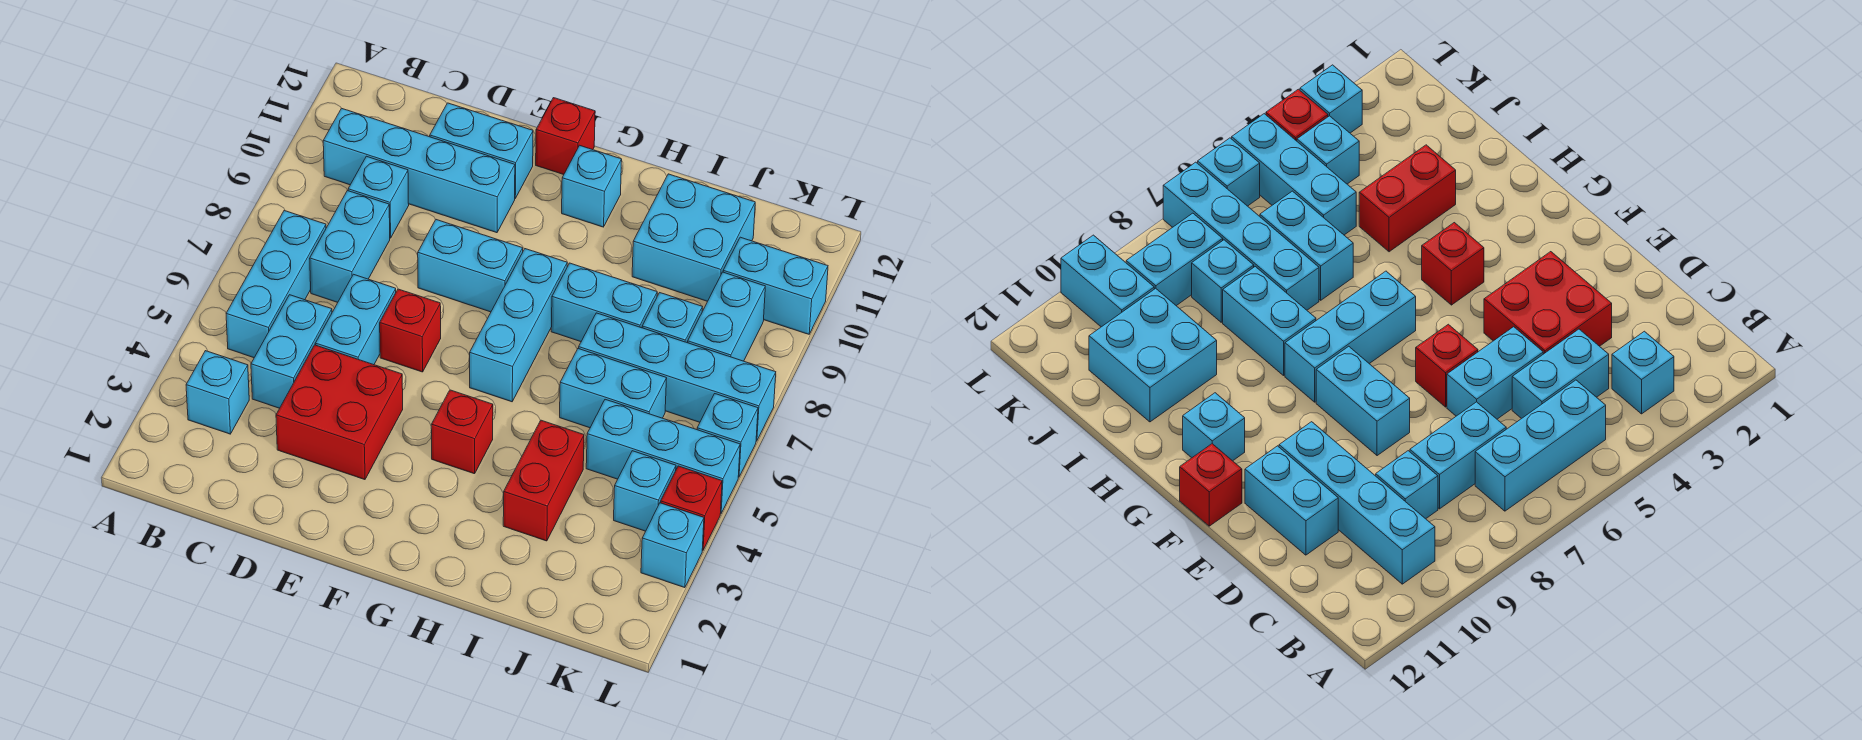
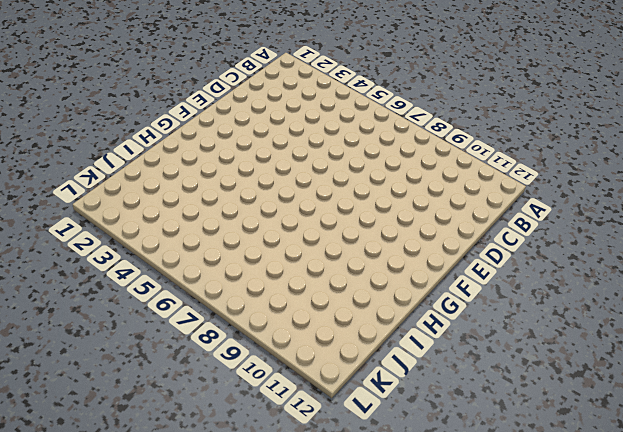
none -> cyan brick B3 level 1
none -> cyan brick B5:B7 level 1
none -> cyan brick B10:E10 level 1

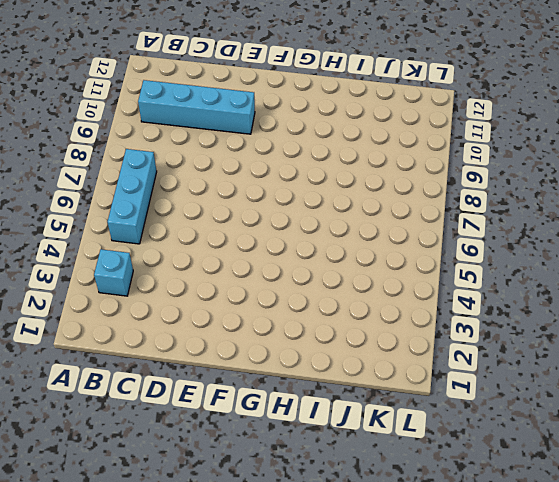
none -> cyan brick C4:C5 level 1
none -> cyan brick C7:C8 level 1
none -> cyan brick C9 level 1

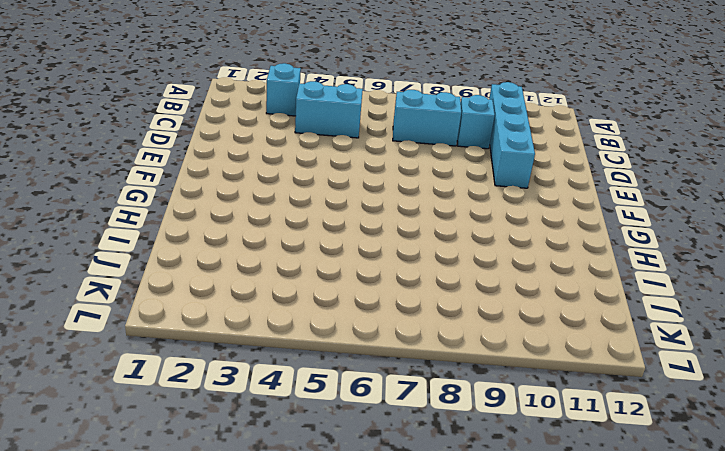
none -> cyan brick B5:B7 level 1
none -> red brick D3:E4 level 1
none -> cyan brick D5:D6 level 1

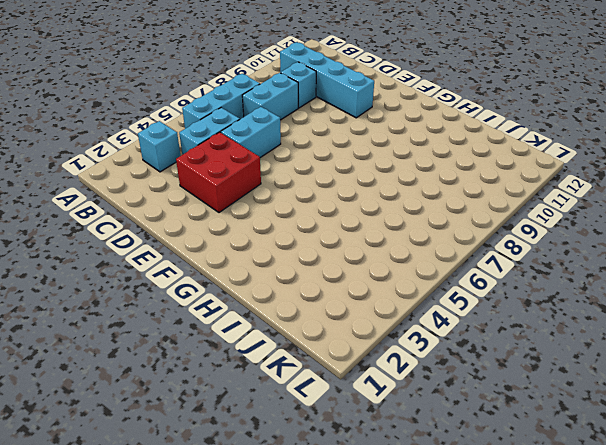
none -> cyan brick D11:E11 level 1
none -> red brick E6 level 1
none -> cyan brick E8:F8 level 1

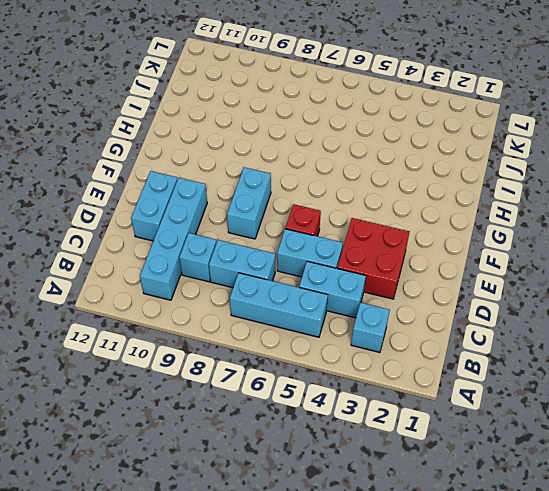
none -> red brick F12 level 1
none -> red brick G4 level 1
none -> cyan brick G6:G8 level 1

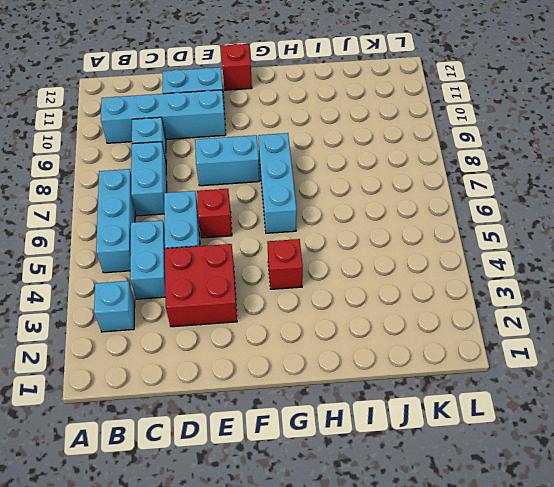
none -> cyan brick G11 level 1
none -> cyan brick H8:I8 level 1
none -> red brick I3:I4 level 1

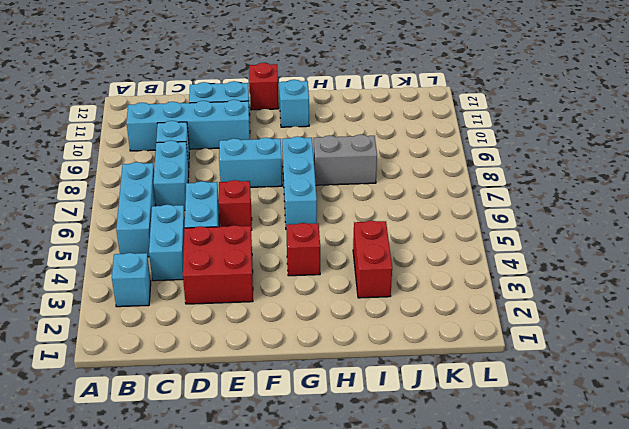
grey brick H8:I8 level 1 -> cyan brick H8:I8 level 1
none -> cyan brick I6:J6 level 1
none -> cyan brick I7:L7 level 1
none -> cyan brick I10:J11 level 1

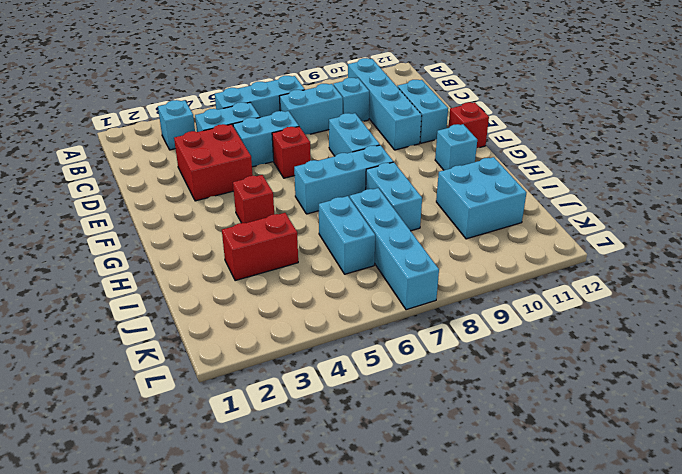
none -> cyan brick J5:L5 level 1
none -> cyan brick J8 level 1
none -> cyan brick K4 level 1

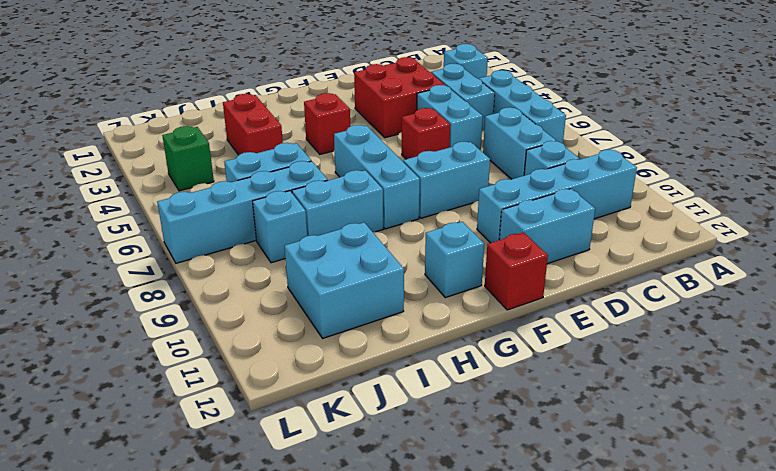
green brick K4 level 1 -> cyan brick K4 level 1
none -> cyan brick J5:L5 level 1
none -> cyan brick K8:K9 level 1
none -> cyan brick K10:L10 level 1

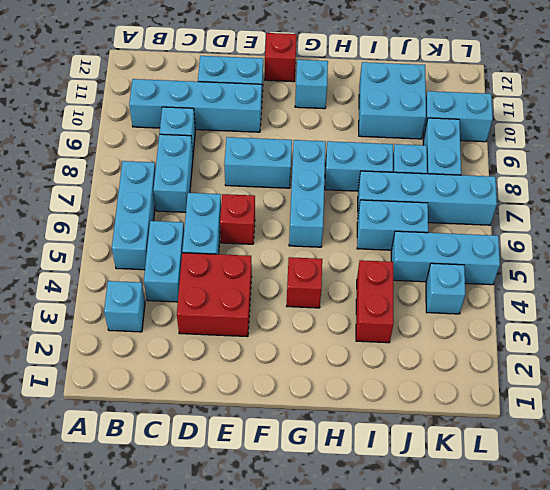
none -> cyan brick L3 level 1
none -> red brick L4 level 1
none -> cyan brick L6 level 1

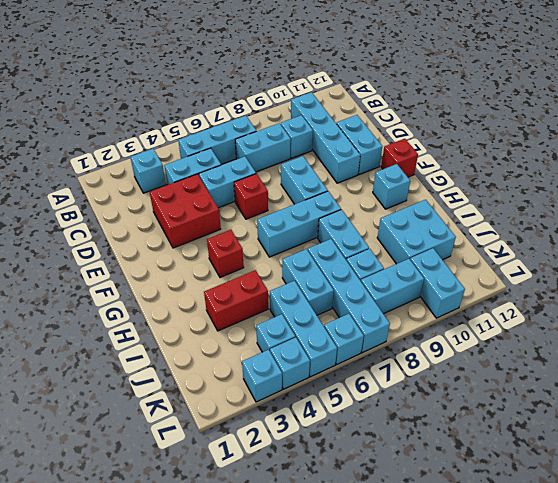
cyan brick L4 level 1 -> red brick L4 level 1

